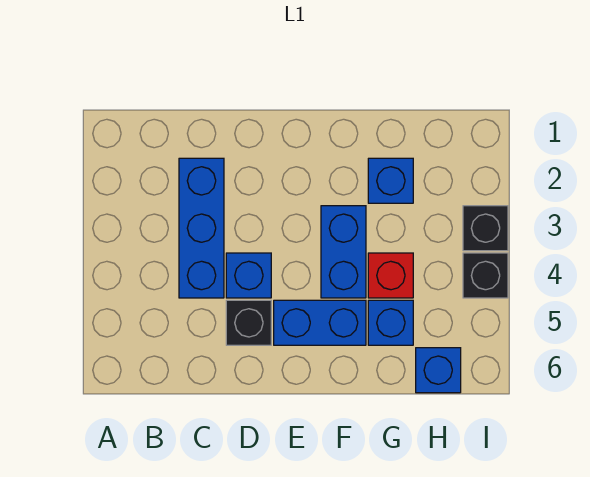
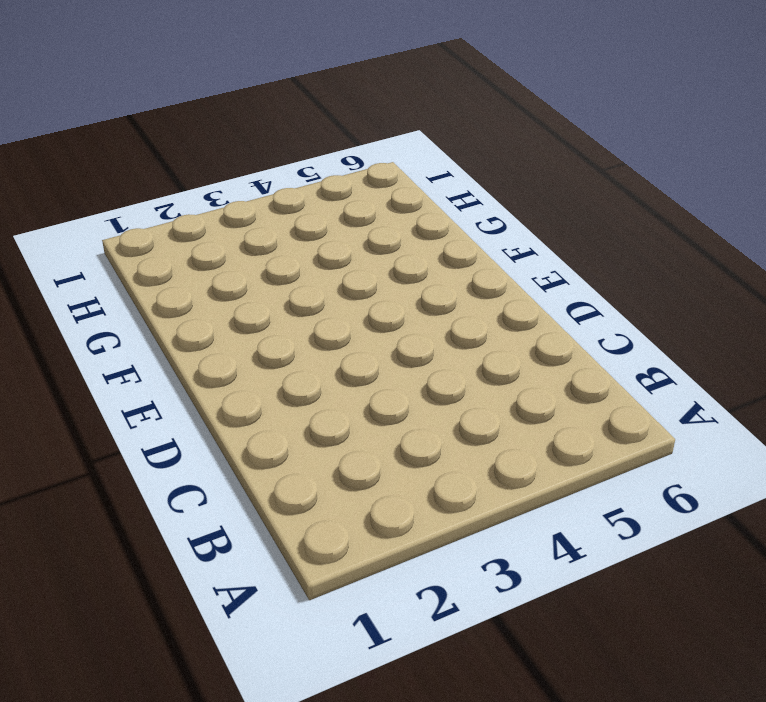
none -> blue brick C2:C4 level 1
none -> blue brick D4 level 1

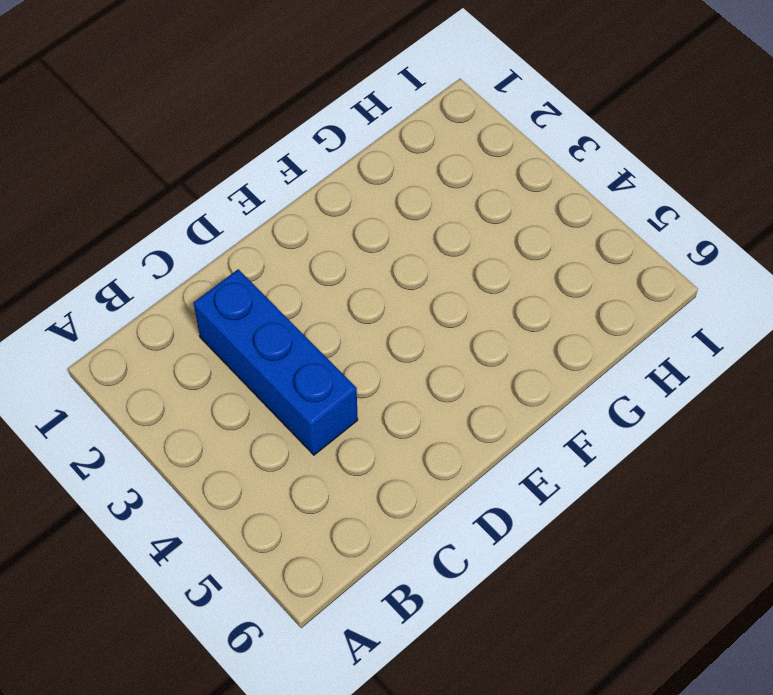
none -> blue brick D4 level 1
none -> black brick D5 level 1

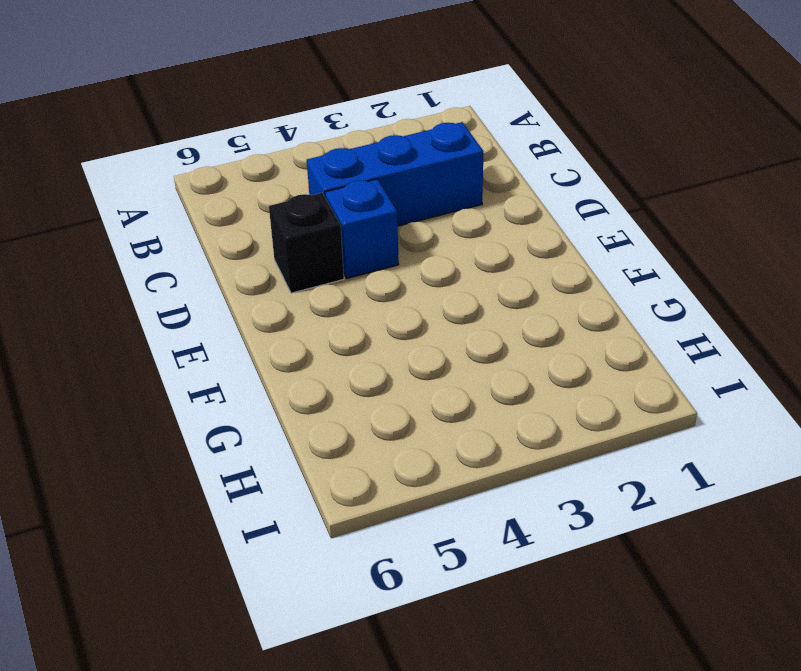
none -> blue brick E5:F5 level 1
none -> blue brick F3:F4 level 1

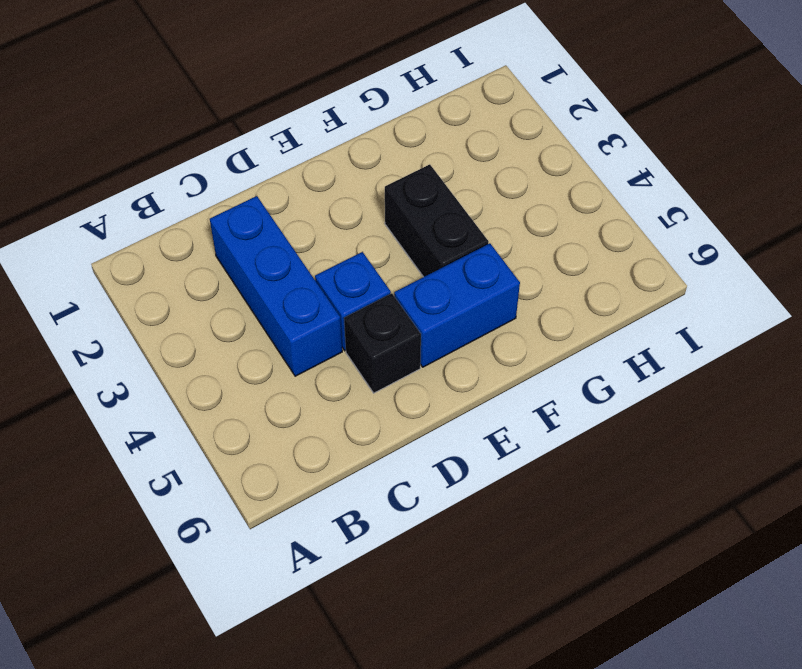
black brick F3:F4 level 1 -> blue brick F3:F4 level 1
none -> blue brick G2 level 1
none -> red brick G4 level 1

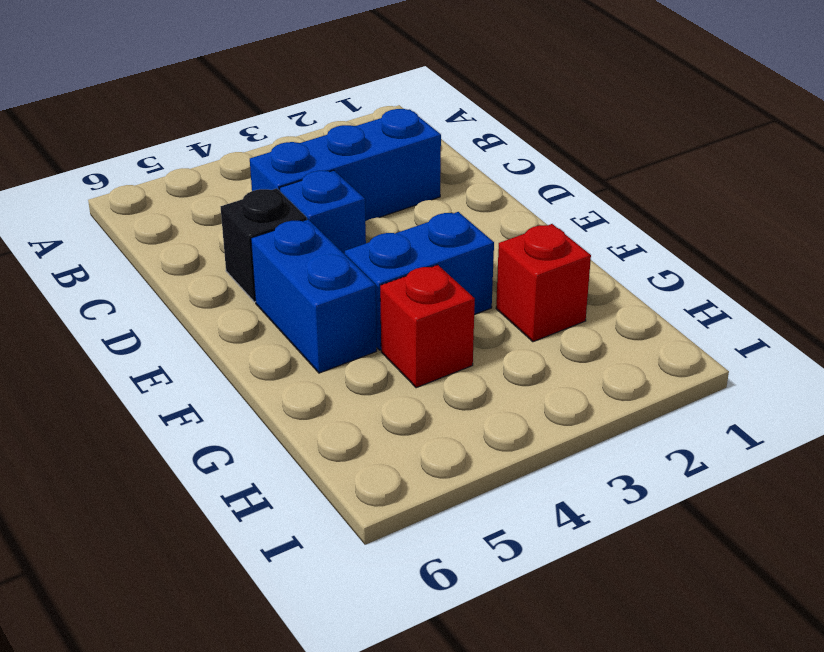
red brick G2 level 1 -> blue brick G2 level 1
none -> blue brick G5 level 1
none -> blue brick H6 level 1

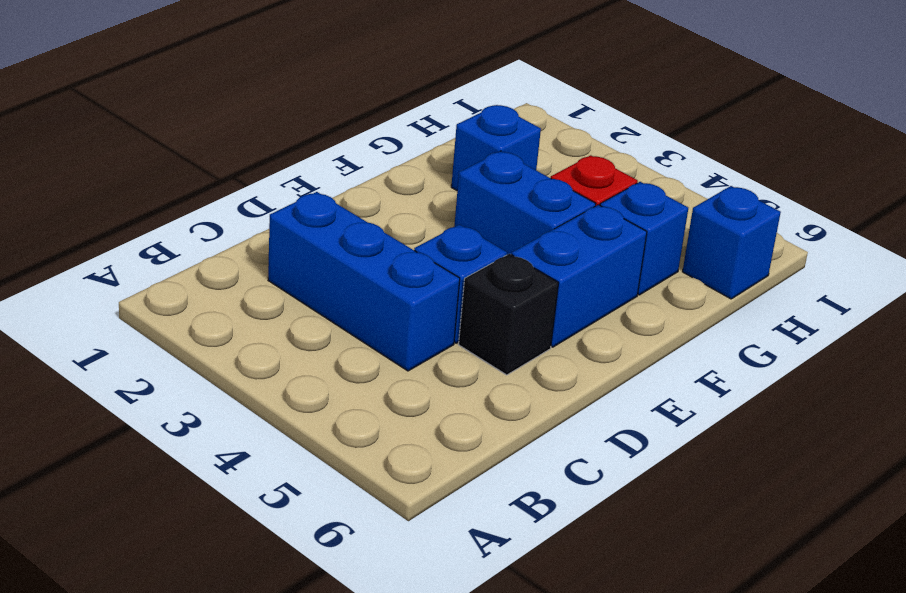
none -> black brick I3 level 1
none -> black brick I4 level 1

